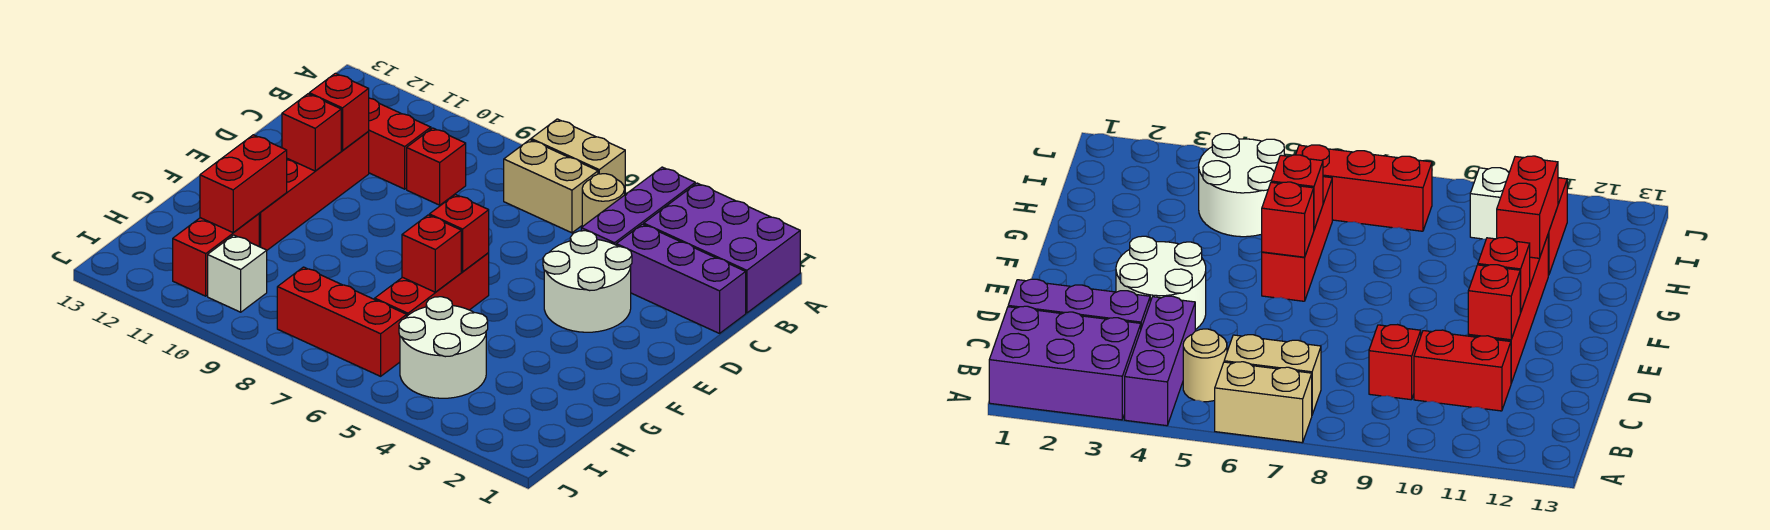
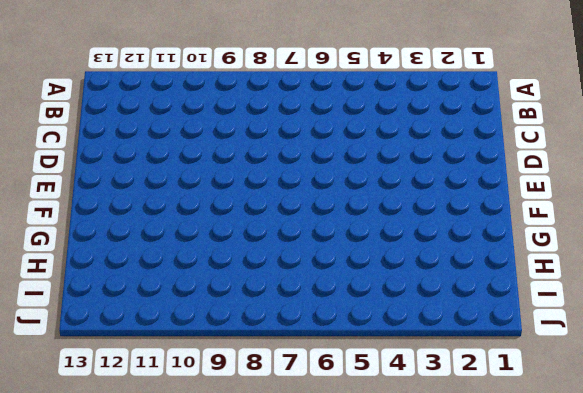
none -> purple brick A1:B3 level 1
none -> purple brick A4:C4 level 1
none -> tan brick A6:A7 level 1

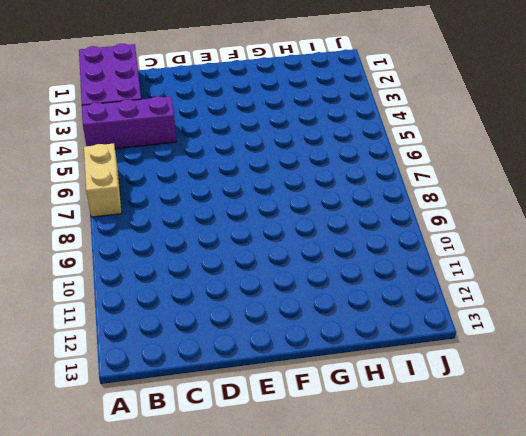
none -> tan round brick B5 level 1
none -> tan brick B6:B7 level 1
none -> purple brick C1:C3 level 1

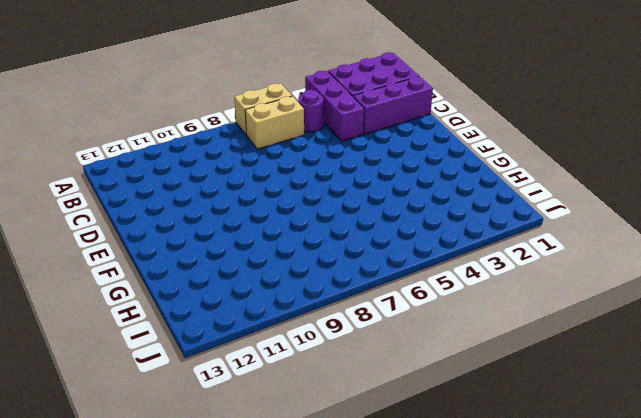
purple round brick B5 level 1 -> tan round brick B5 level 1
none -> red brick C9 level 1
none -> red brick C10:C11 level 1
none -> white round brick D3:E4 level 1

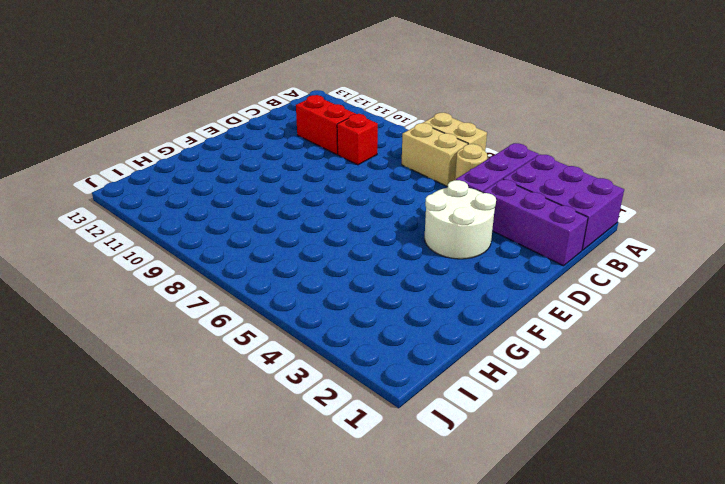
none -> red brick D11:G11 level 1
none -> red brick F6:H6 level 1
none -> white round brick H4:I5 level 1

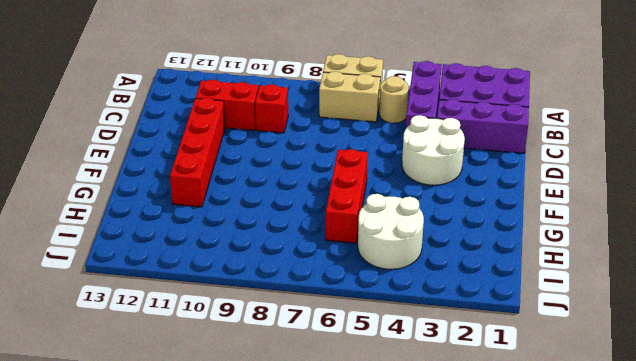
none -> red brick H11:I11 level 1
none -> red brick I6:I8 level 1
none -> white brick I10 level 1

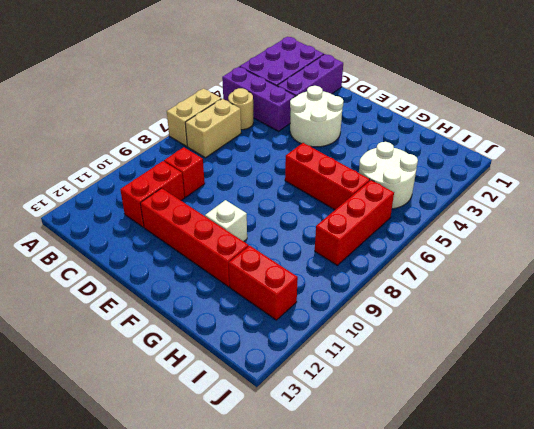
white brick F10 level 1 -> white brick I10 level 1
none -> red brick D11 level 2
none -> red brick E11 level 2
none -> red brick F6 level 2

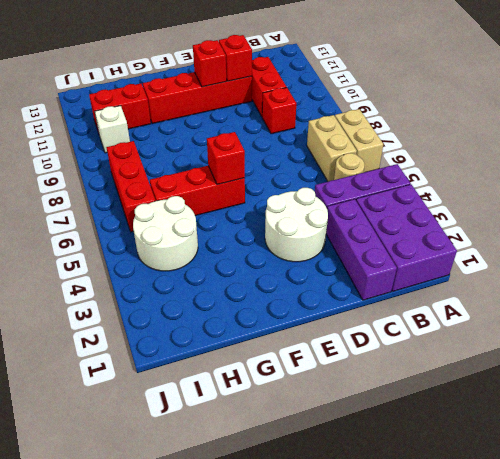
none -> red brick G6 level 2
none -> red brick G11:H11 level 2

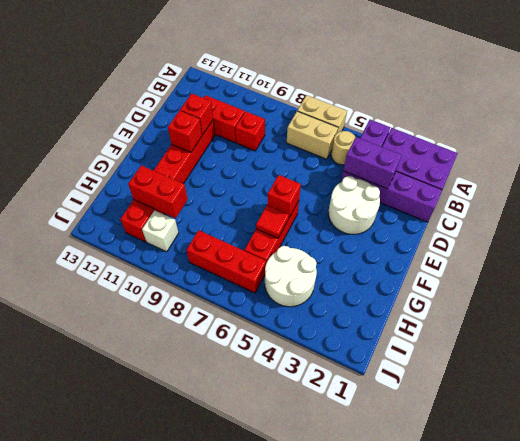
purple brick C3:C4 level 2 -> none
red tile G6 level 2 -> red brick G6 level 2
red brick H10:H11 level 2 -> red brick G11:H11 level 2

